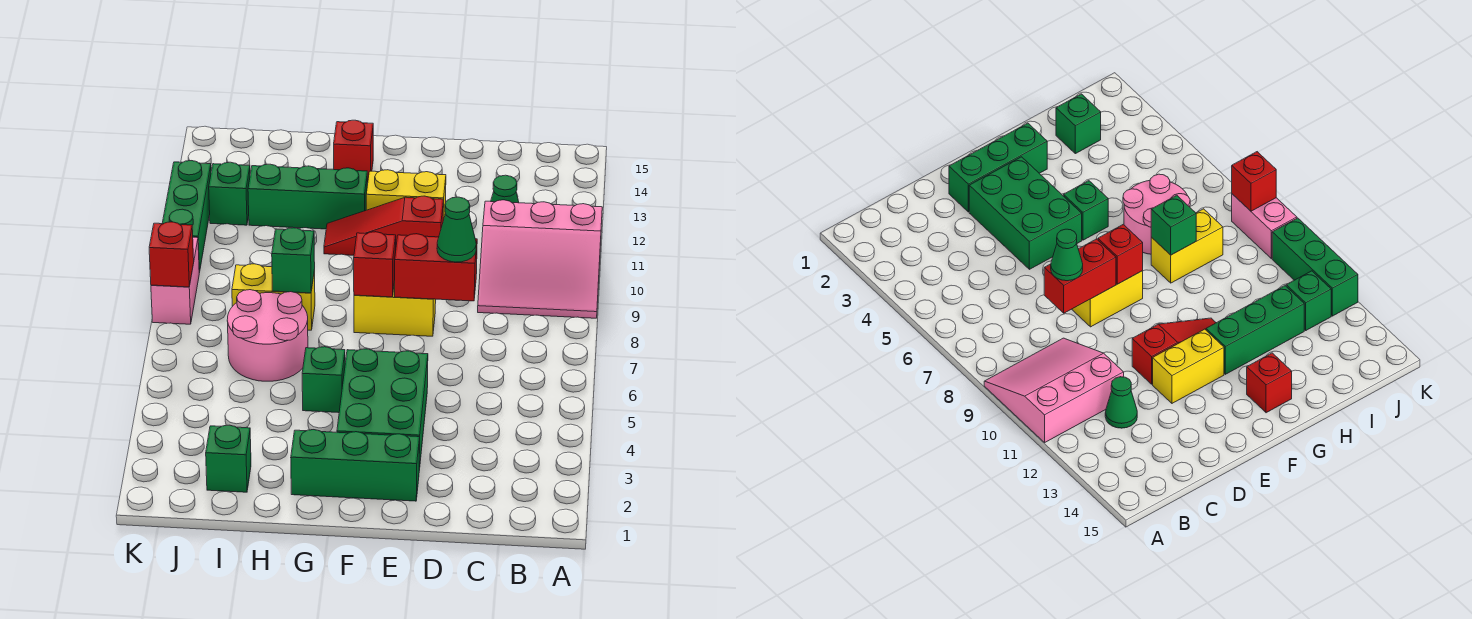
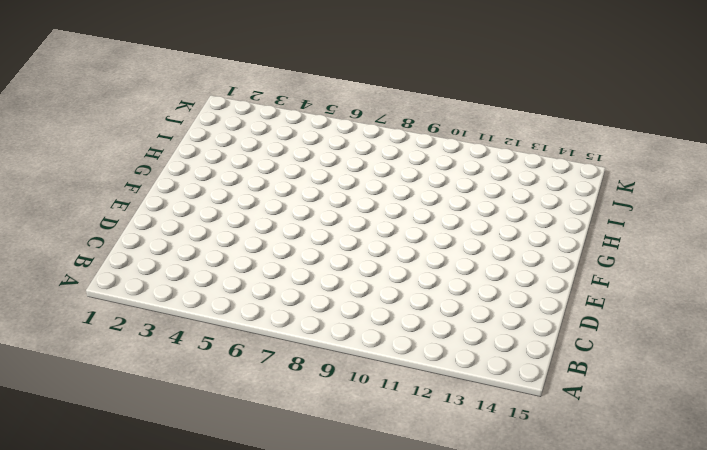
none -> pink slope A9:C11 level 1 top 11
none -> green cone C12 level 1
none -> green brick E2:G2 level 1

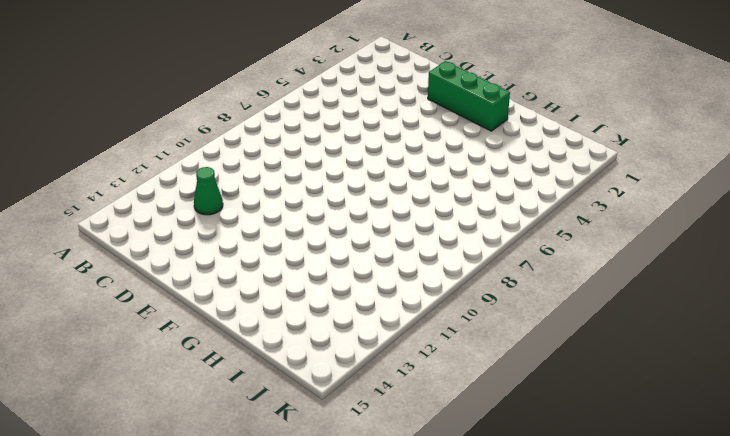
none -> pink slope A9:C11 level 1 top 11
none -> green brick E3:F5 level 1
none -> yellow brick E8:F8 level 1

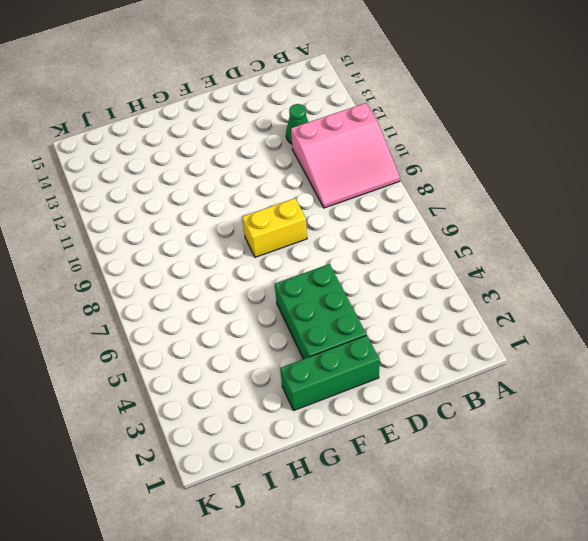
none -> red slope E11:G11 level 1 top E
none -> yellow brick E12:F12 level 1
none -> green brick G5 level 1

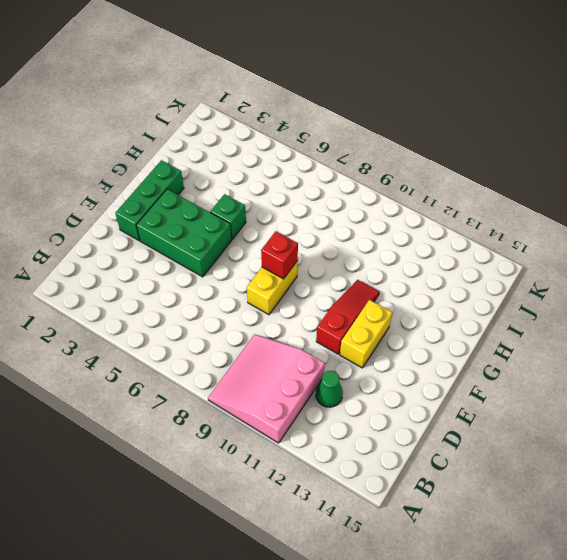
none -> green brick G12:I12 level 1
none -> red brick G14 level 1
none -> pink round brick H6:I7 level 1

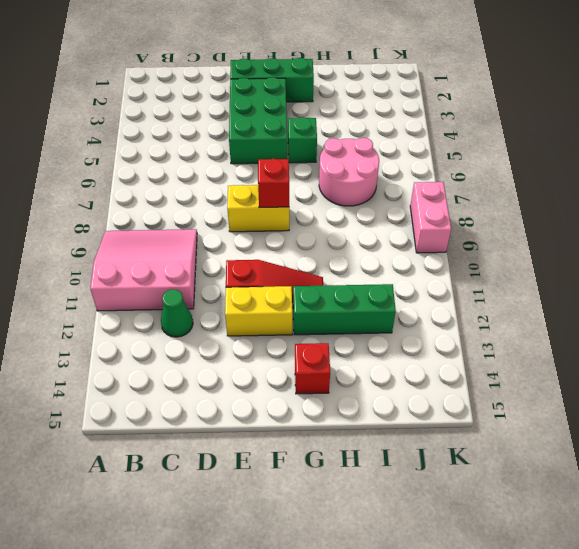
none -> yellow brick H8:I8 level 1
none -> green brick I2 level 1
none -> green brick J12 level 1

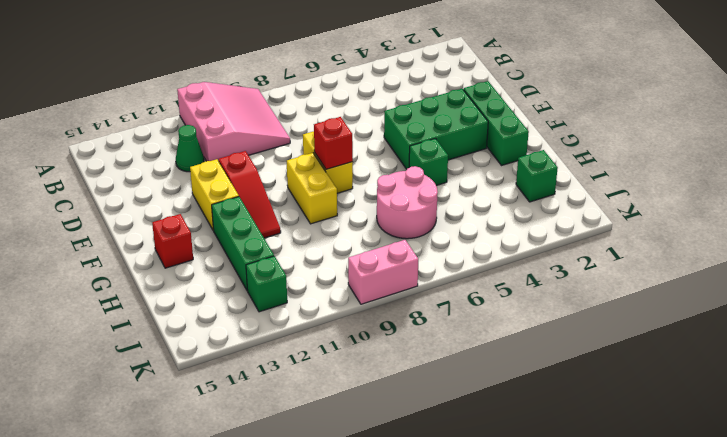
yellow brick F9:G9 level 1 -> yellow brick H8:I8 level 1
none -> green brick K10:K12 level 1
none -> red brick D8:E8 level 2
none -> green brick H8 level 2

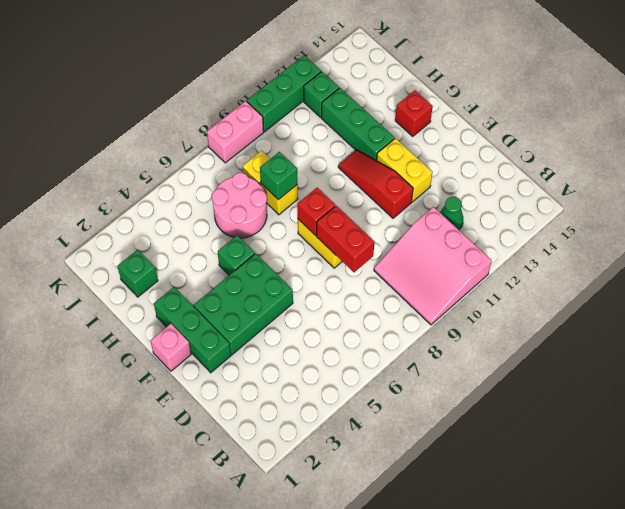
pink brick F1 level 1 -> none
none -> red brick K8 level 2
none -> green cone D8 level 3

